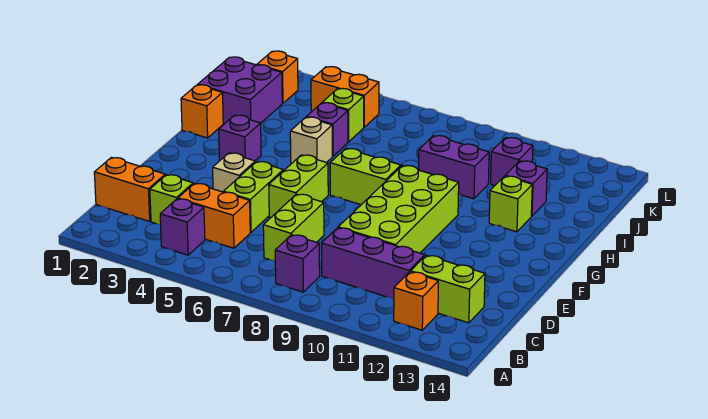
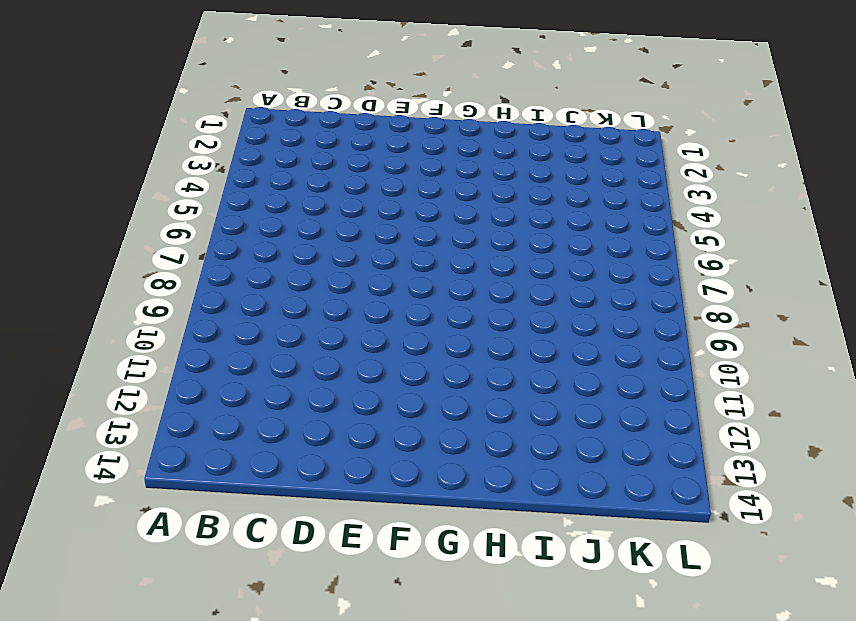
none -> purple brick B4 level 1
none -> purple brick B8 level 1
none -> orange brick B12 level 1

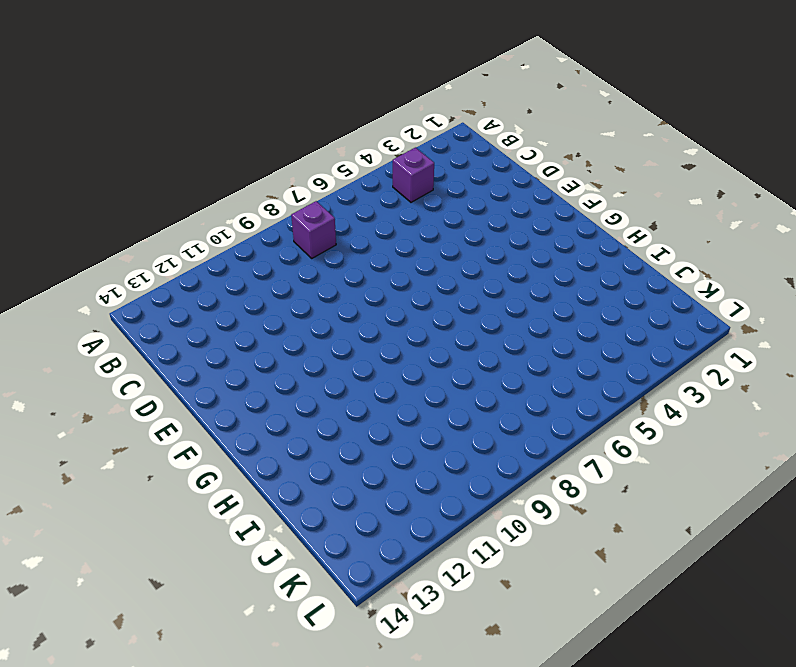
none -> orange brick B12 level 1
none -> orange brick C1:C2 level 1
none -> lime brick C3 level 1

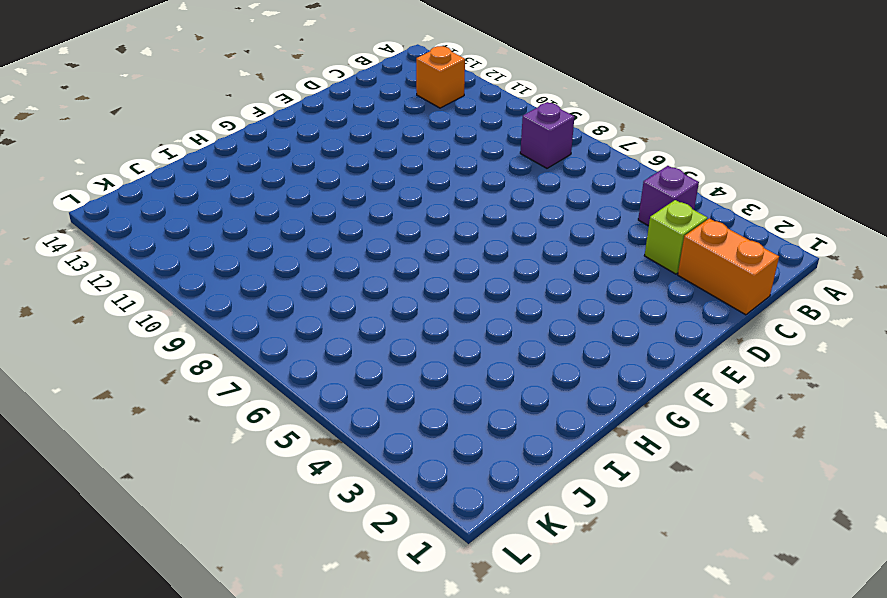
none -> orange brick C4:C5 level 1
none -> lime brick C7:D7 level 1
none -> purple brick C9:C11 level 1

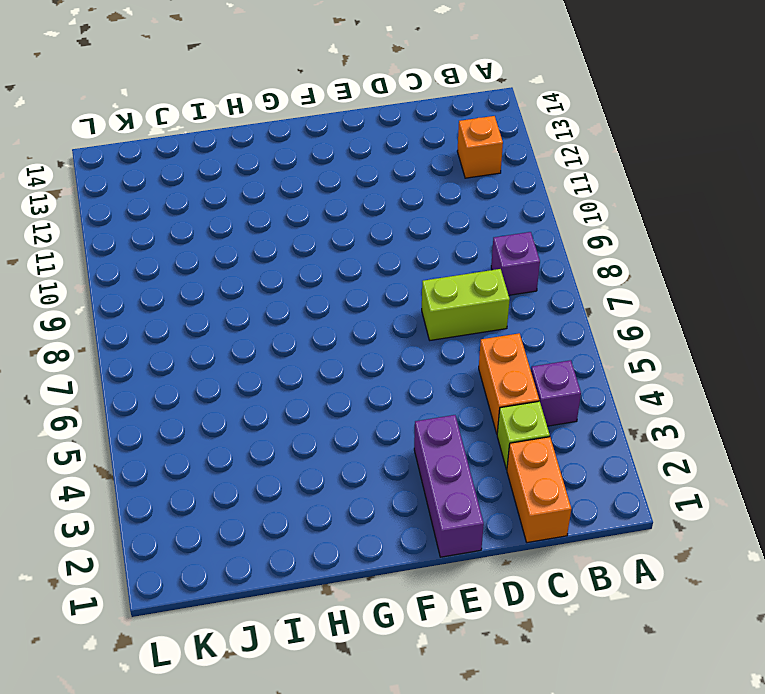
purple brick E1:E3 level 1 -> purple brick C9:C11 level 1
none -> lime brick C12:C13 level 1
none -> lime brick D5:E5 level 1
none -> lime brick D9:G10 level 1

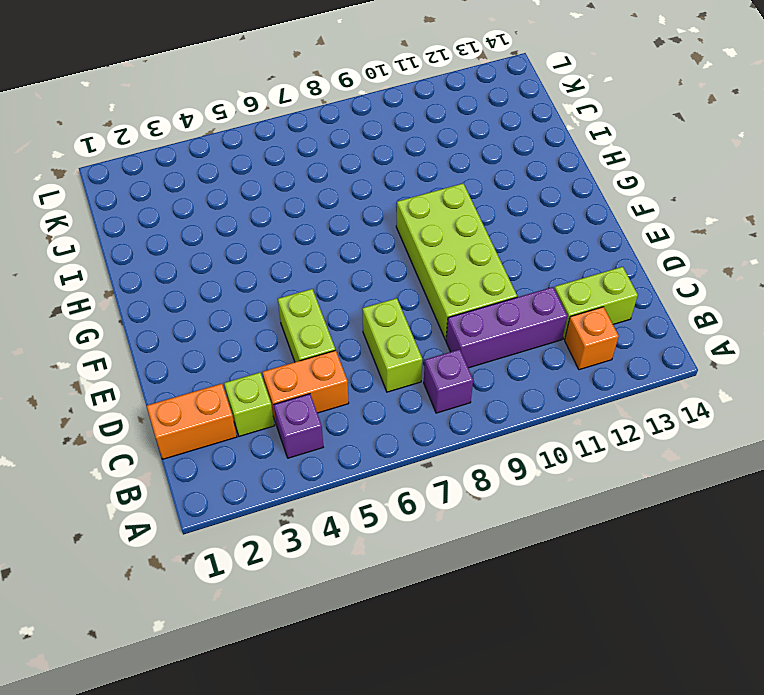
none -> tan brick E4 level 1
none -> lime brick E6:F6 level 1
none -> purple brick G3 level 1

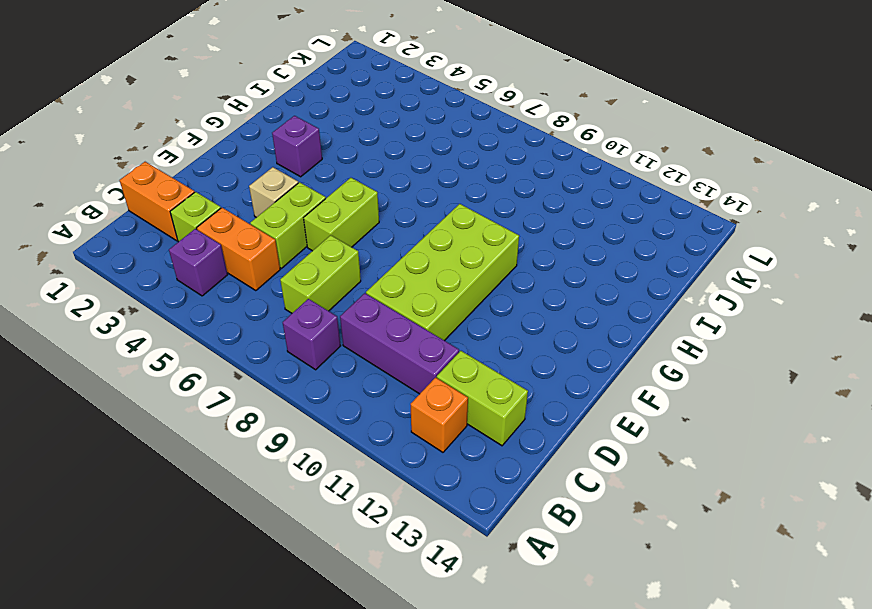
none -> lime brick G7:G8 level 1
none -> orange brick H1 level 1
none -> tan brick H5 level 1

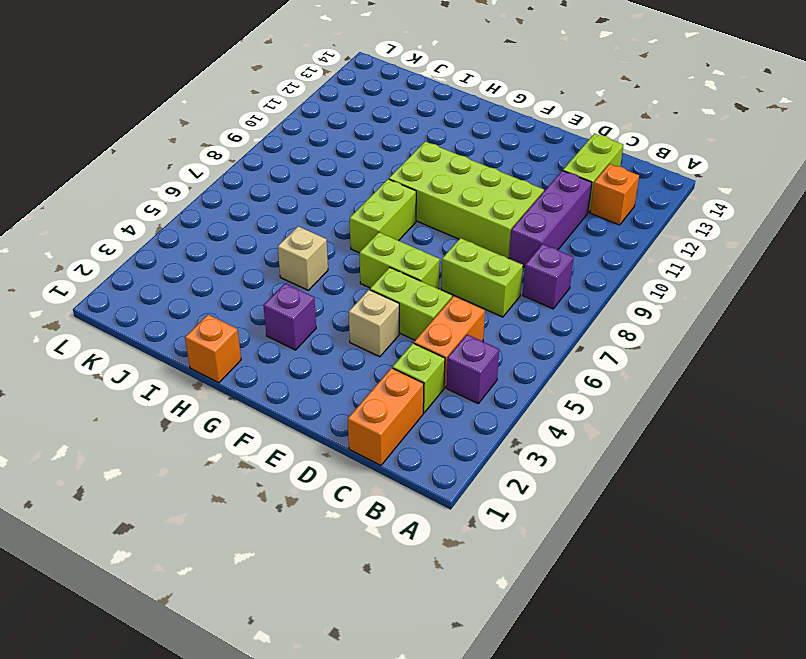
none -> lime brick H12 level 1
none -> purple brick I1:J2 level 1
none -> purple brick I5 level 1

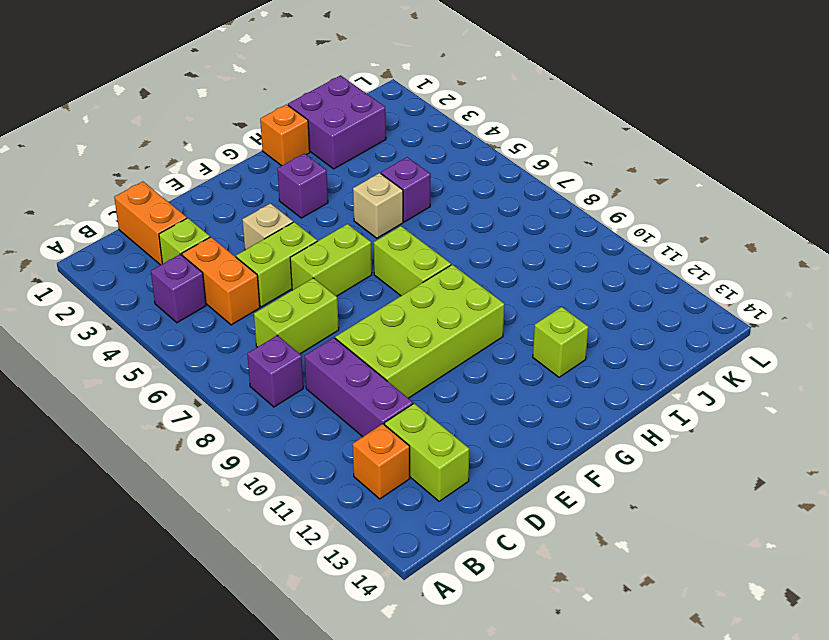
none -> purple brick I9:I10 level 1
none -> purple brick I12 level 1
none -> lime brick J5 level 1

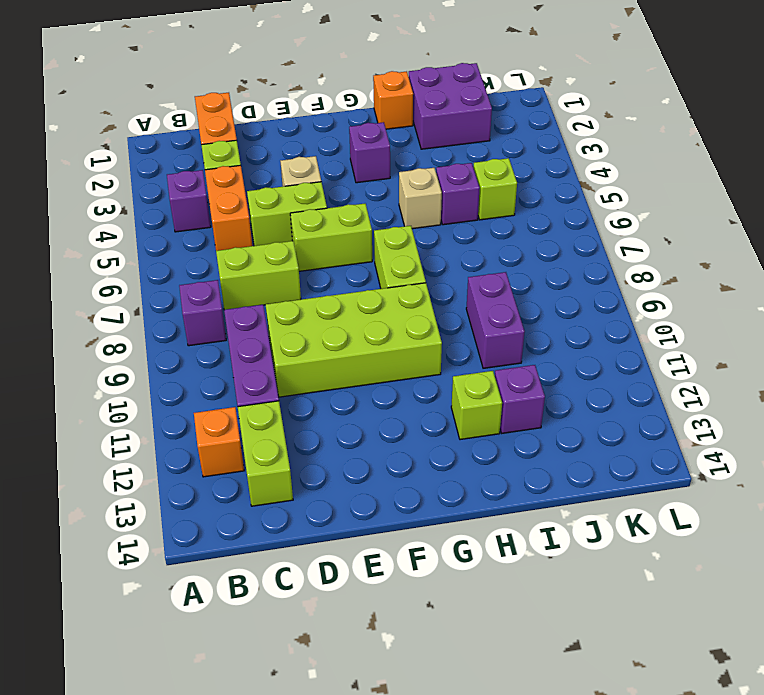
none -> purple brick J11 level 1
none -> orange brick K2 level 1
none -> orange brick K4:K5 level 1

